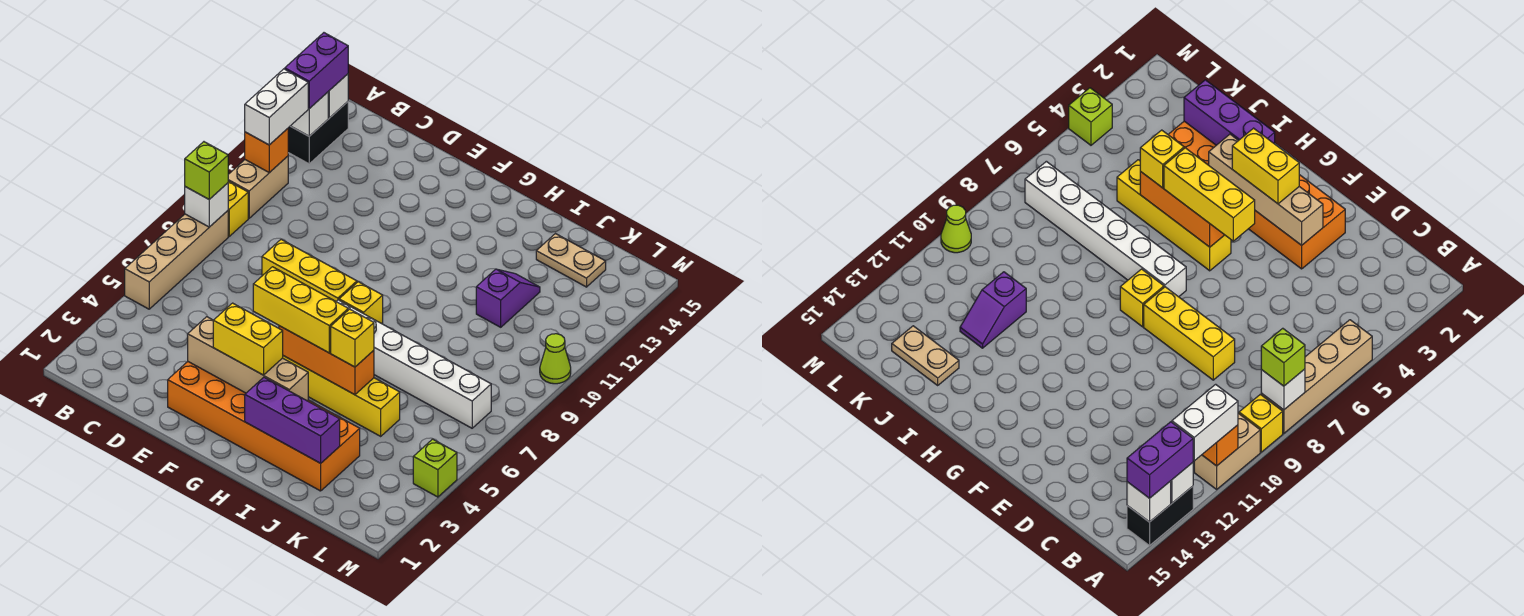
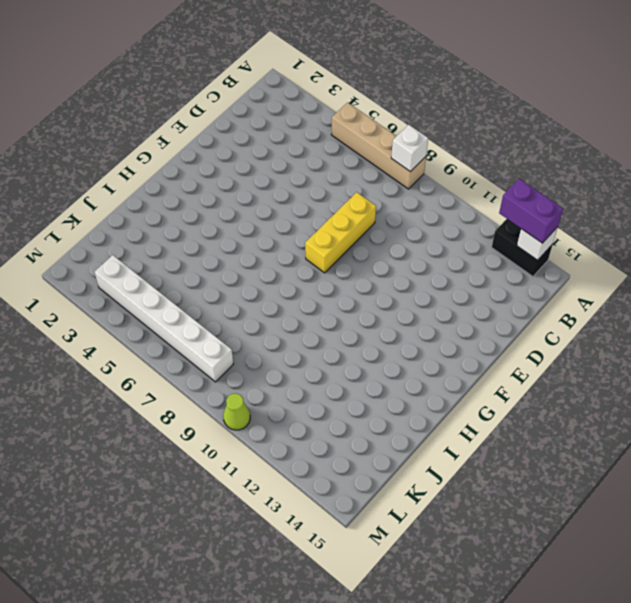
white brick L3:L8 level 1 -> white brick G7:L7 level 1
none -> yellow brick A9 level 1
none -> tan brick A10:A11 level 1
none -> orange brick E2:J3 level 1

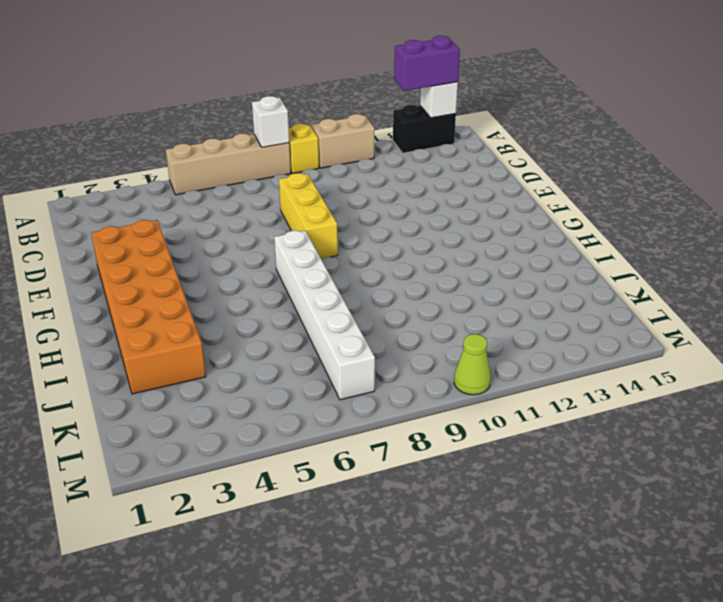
none -> yellow brick G5:J5 level 1
none -> yellow brick G8 level 1
none -> purple slope J11:J12 level 1 top 11

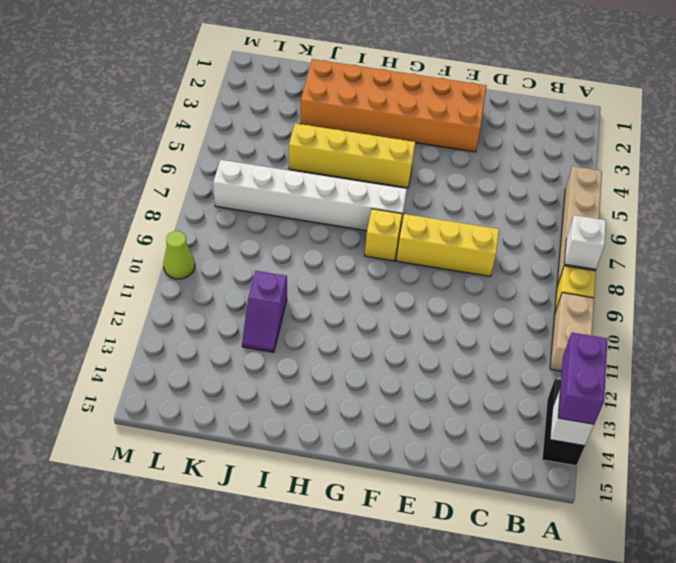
none -> tan plate J14:K14 level 1
none -> lime brick M4 level 1
none -> orange brick A11 level 2

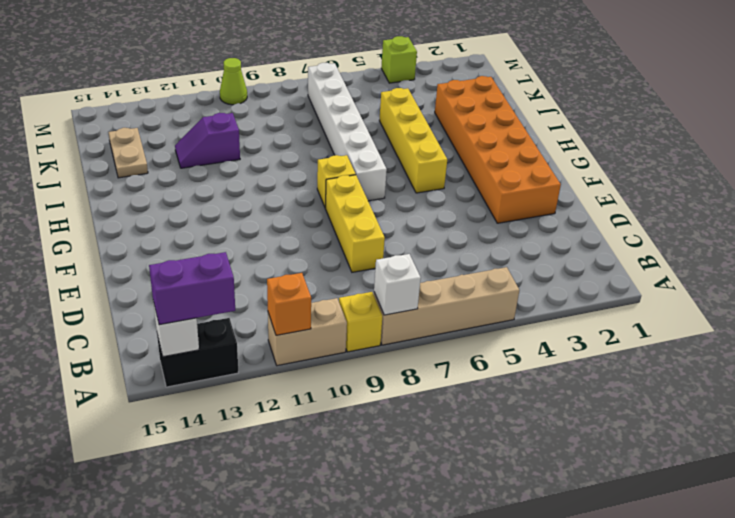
none -> white brick A13 level 2
none -> tan brick E3:H3 level 2
none -> orange brick G5:I5 level 2

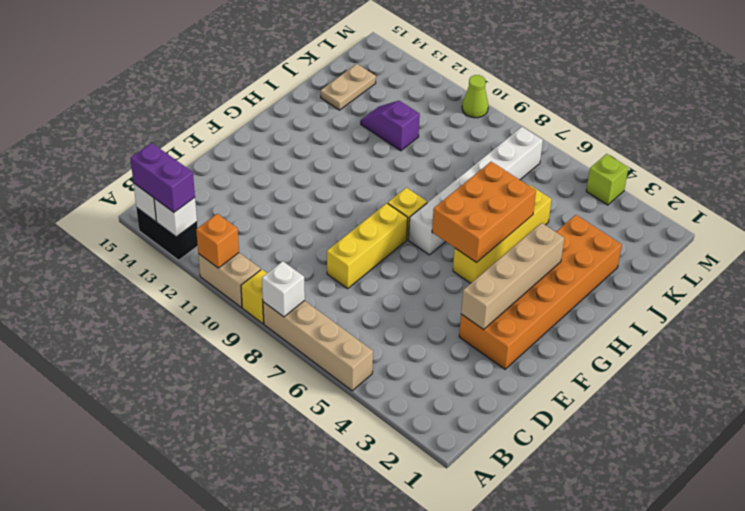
orange brick G5:I6 level 2 -> orange brick G5:I5 level 2
none -> purple brick H2:J2 level 2
none -> lime brick A8 level 3
none -> white brick A11:A12 level 3

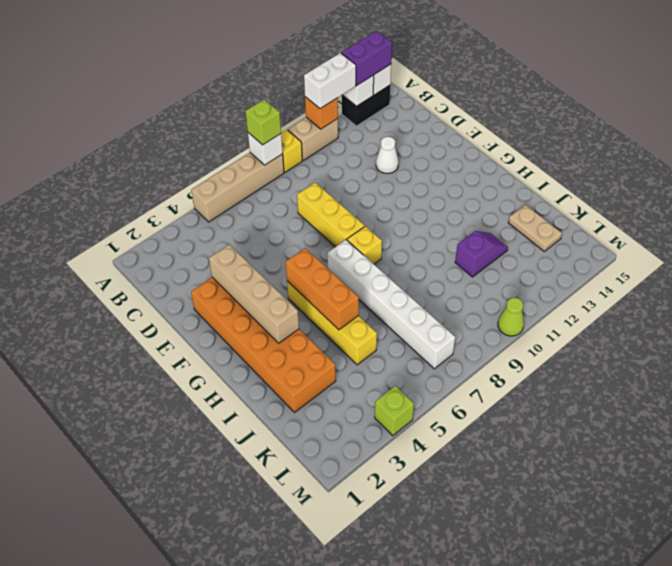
white cone D12 level 1 -> none
none -> purple brick H2:J2 level 2
none -> yellow brick F3:G3 level 3
none -> yellow brick F5:H5 level 3

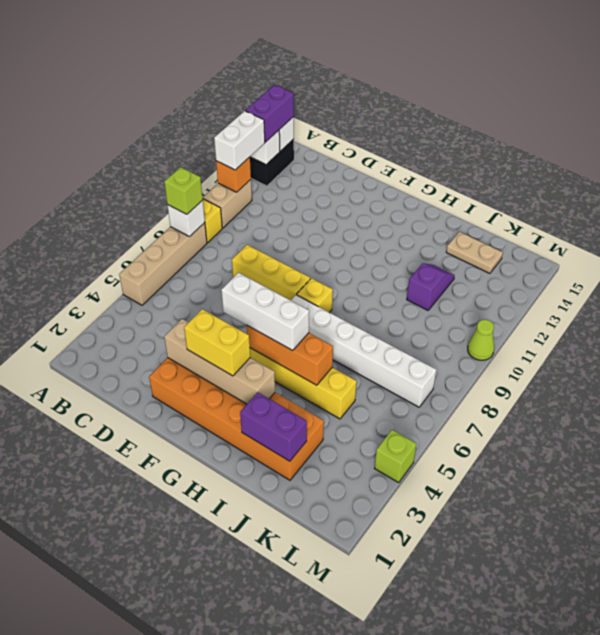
white brick F5:H5 level 3 -> yellow brick F5:H5 level 3
purple brick I2:J2 level 2 -> purple brick H2:J2 level 2
none -> yellow brick I5 level 3

